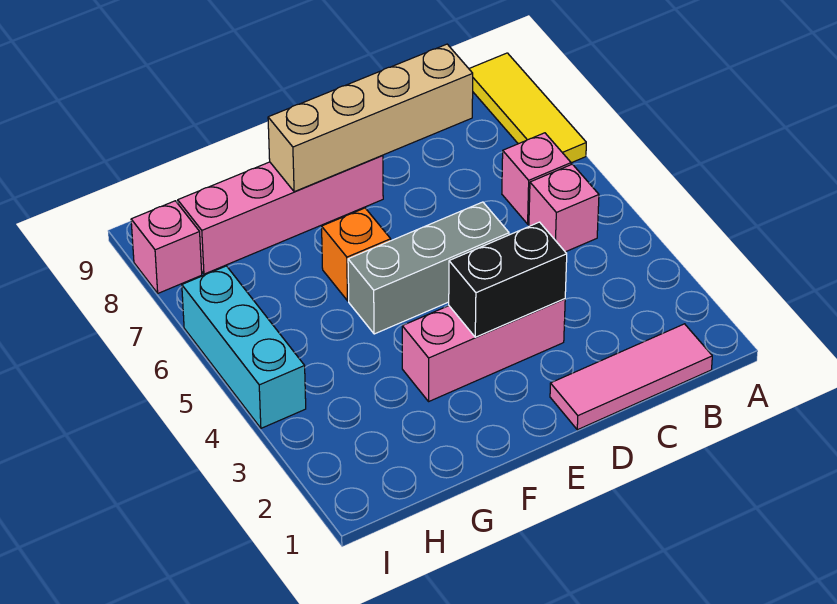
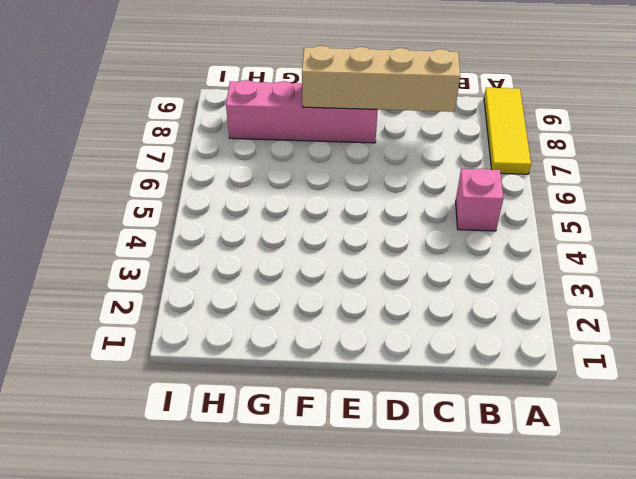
none -> pink tile B1:D1 level 1
none -> pink brick B6 level 1
none -> pink brick D3:F3 level 1

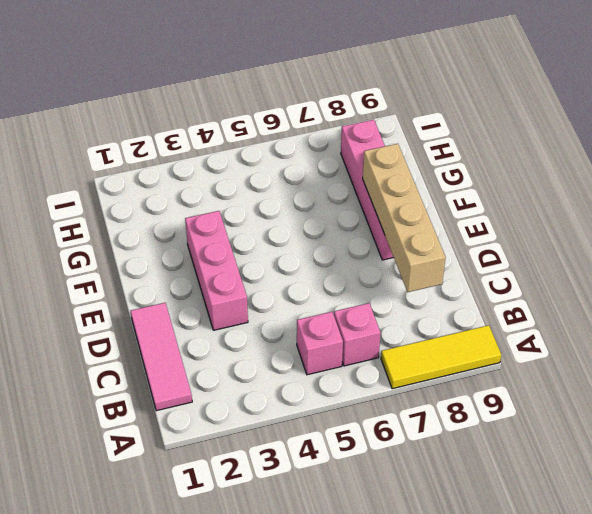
none -> grey brick D5:F5 level 1
none -> orange brick F6 level 1
none -> cyan brick I4:I6 level 1

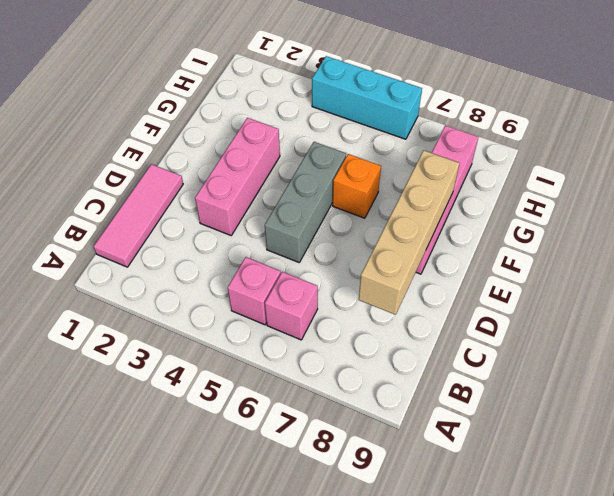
none -> yellow tile A7:A9 level 1
none -> pink brick I8 level 1
none -> black brick D3:E3 level 2

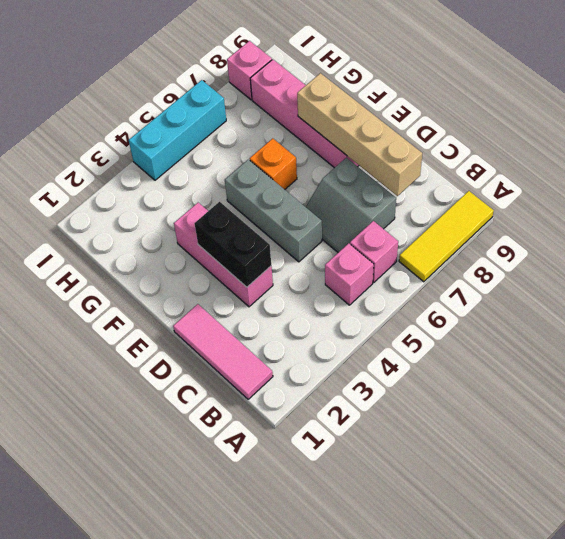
grey slope C6:D7 level 1 top 7 -> none

